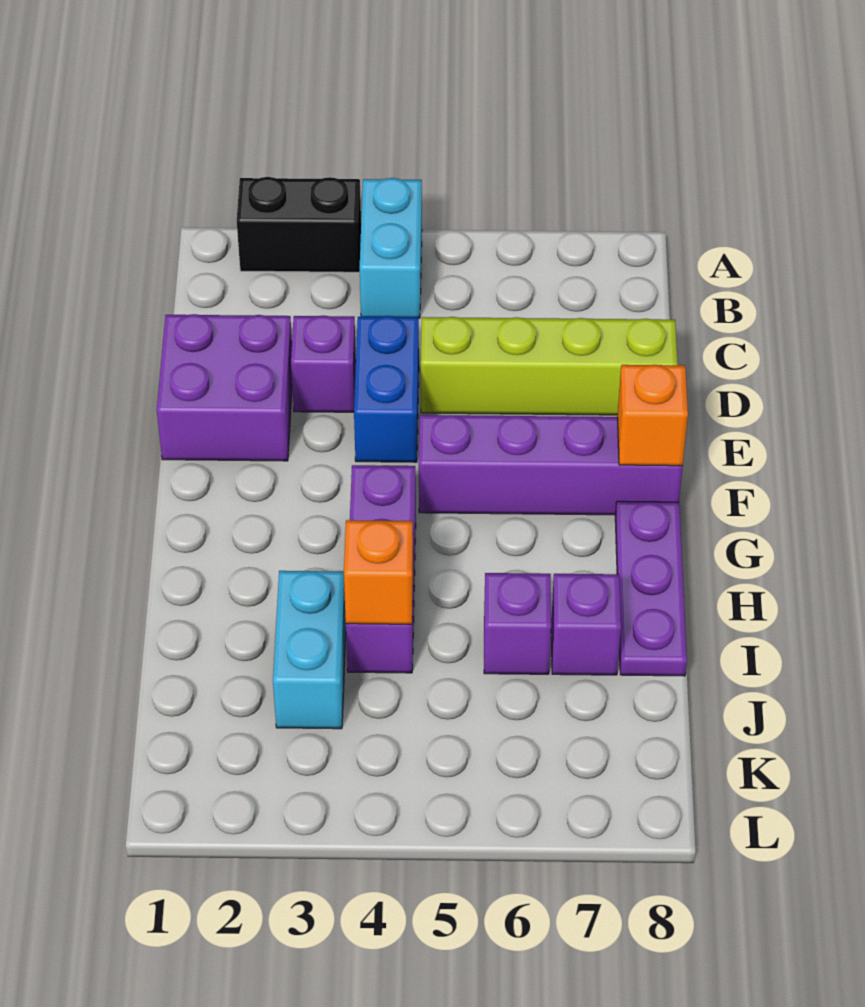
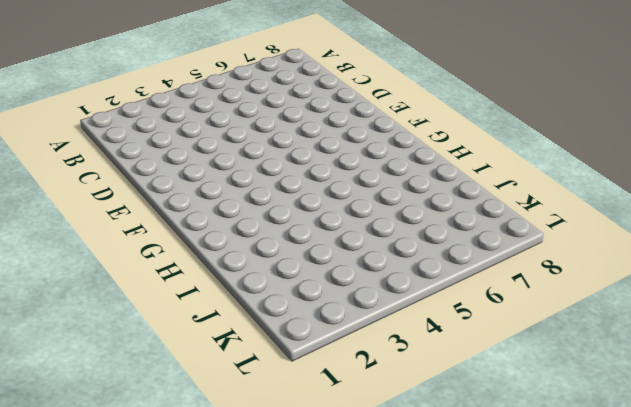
none -> black brick A2:A3 level 1
none -> cyan brick A4:B4 level 1
none -> purple brick D1:E2 level 1

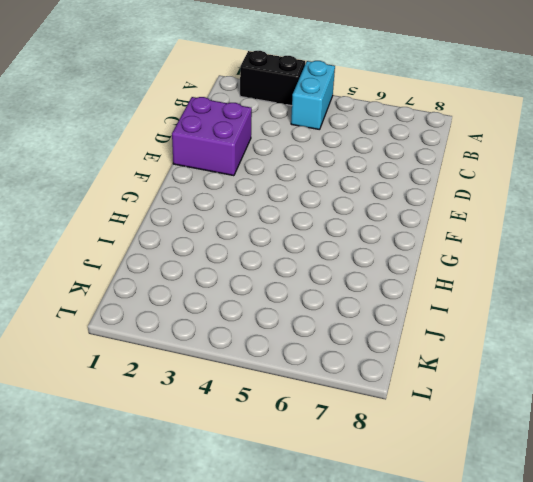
none -> purple brick D3 level 1
none -> blue brick D4:E4 level 1
none -> lime brick D5:D8 level 1

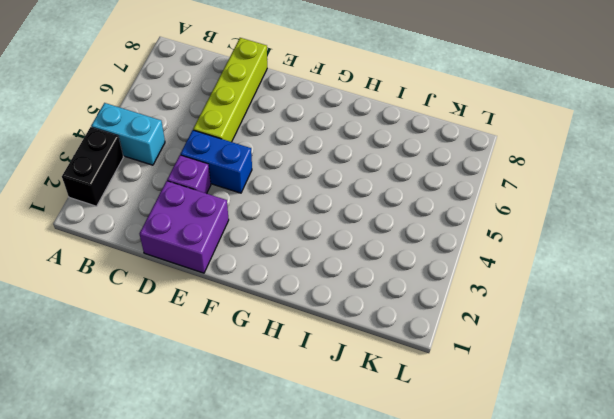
none -> purple brick F5:F8 level 1
none -> purple brick G4:I4 level 1
none -> purple plate G8:I8 level 1

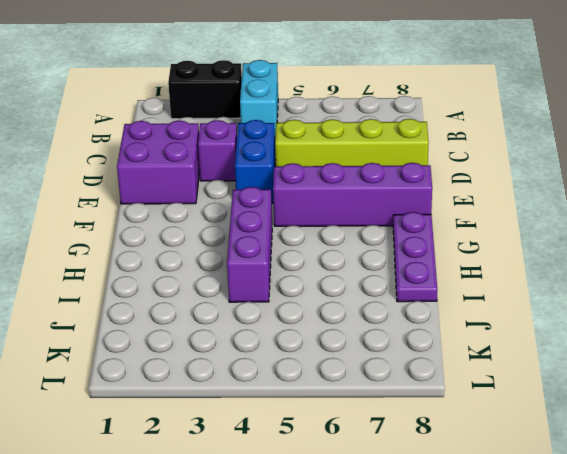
none -> cyan brick I3:J3 level 1
none -> purple brick I6 level 1
none -> purple brick I7 level 1

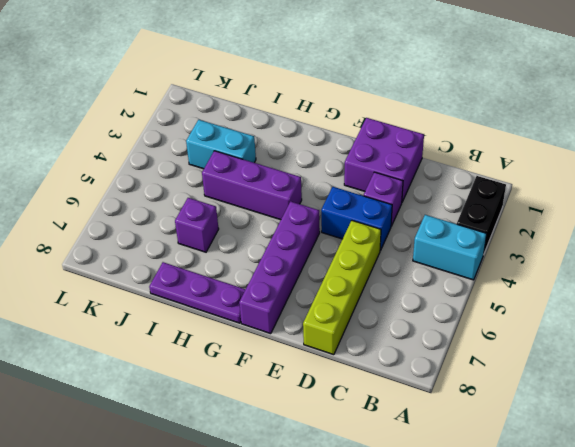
none -> purple brick I7 level 1
none -> orange brick F8 level 2
none -> orange brick I4 level 2

